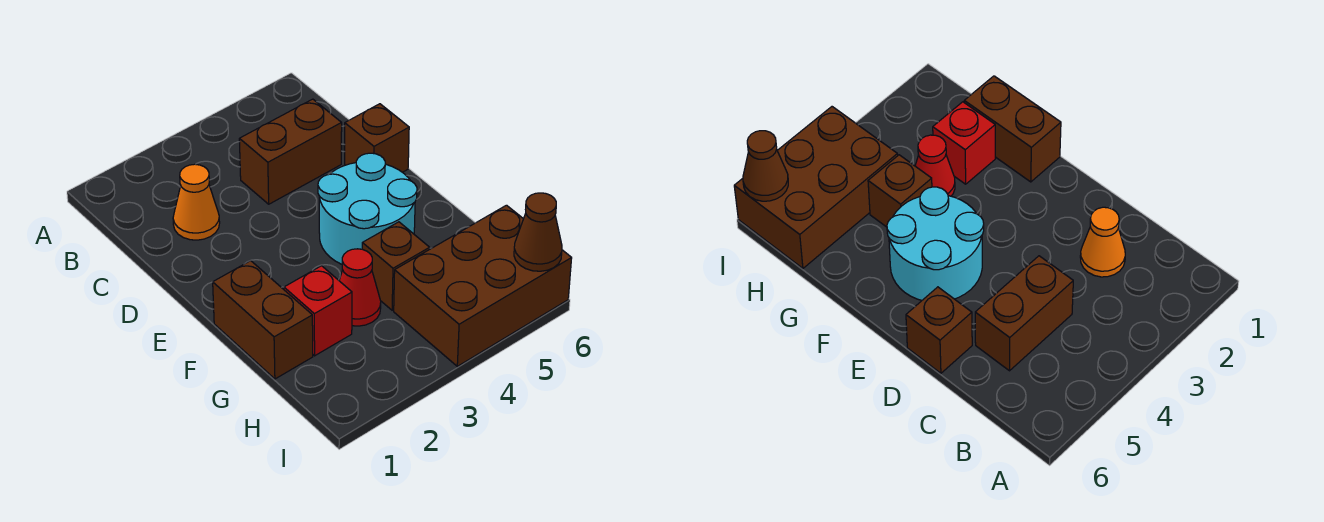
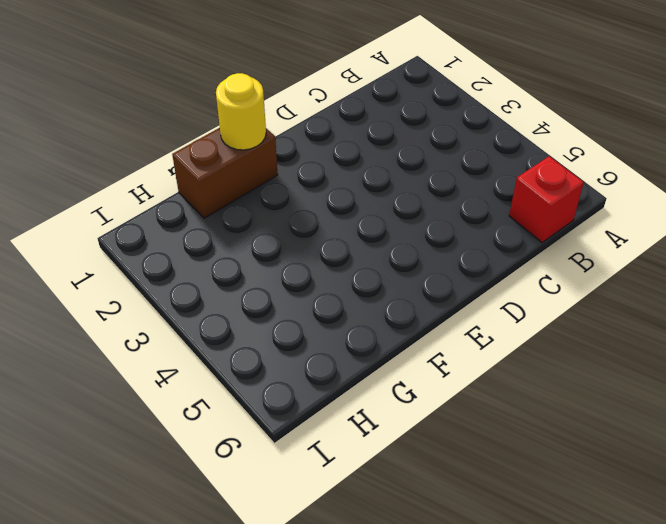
red brick B6 level 1 -> red brick G2 level 1
yellow round brick F1 level 2 -> none
none -> orange cone C2 level 1
none -> brown brick C4:C5 level 1

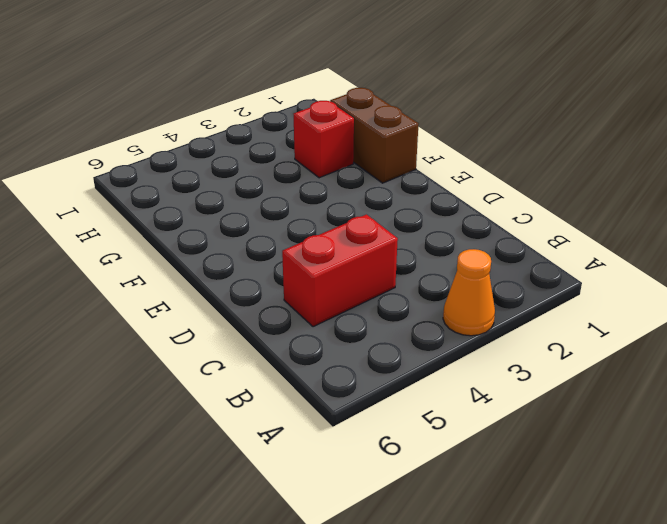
orange cone A3 level 1 -> orange cone C2 level 1
red brick C4:C5 level 1 -> brown brick C4:C5 level 1
none -> brown brick D6 level 1
none -> cyan round brick E4:F5 level 1

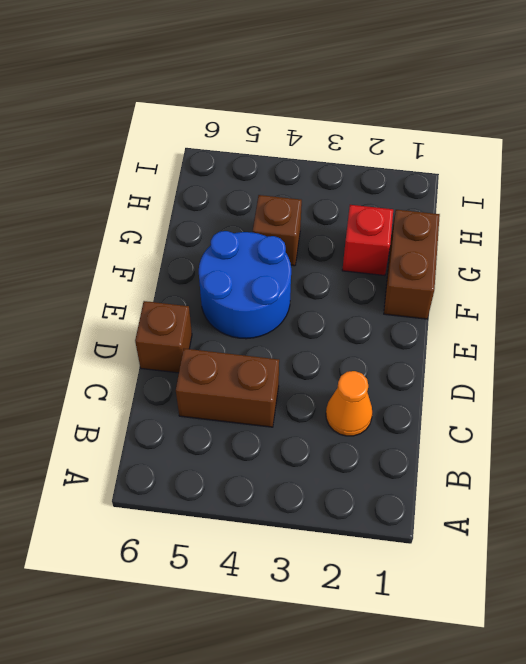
blue round brick E4:F5 level 1 -> cyan round brick E4:F5 level 1
none -> red cone G3 level 1
none -> brown brick H4:I6 level 1

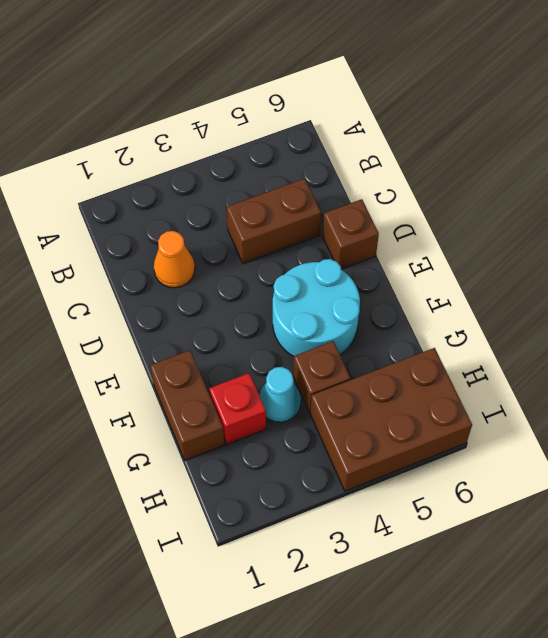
cyan cone G3 level 1 -> red cone G3 level 1
none -> brown cone I6 level 2

